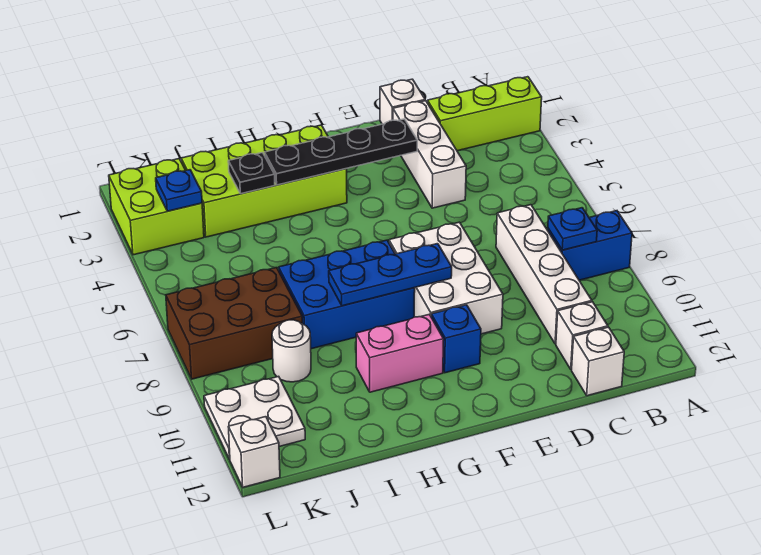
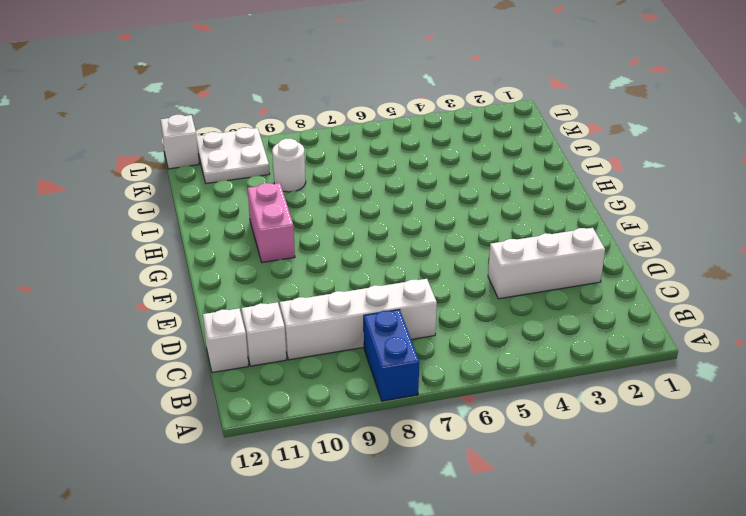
none -> lime brick A2:C2 level 1
none -> white brick D1 level 1
none -> white brick E7:F9 level 1

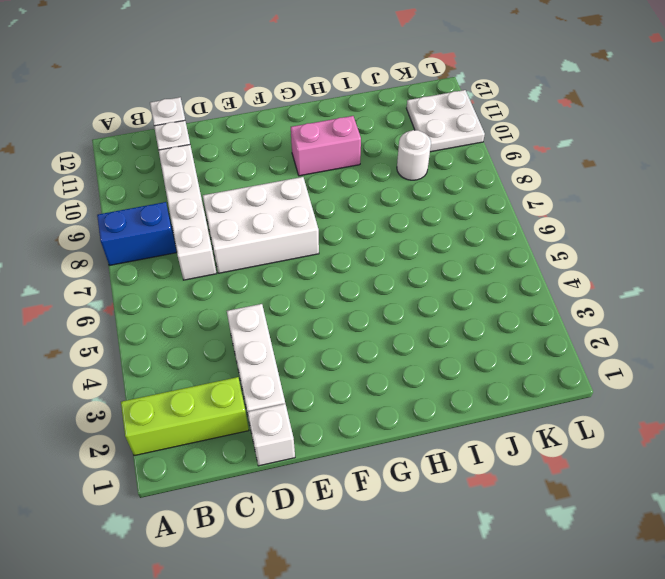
white brick D7:F8 level 1 -> white brick E7:F9 level 1
none -> blue brick F10 level 1
none -> lime brick G2:J3 level 1
none -> blue brick G7:I8 level 1

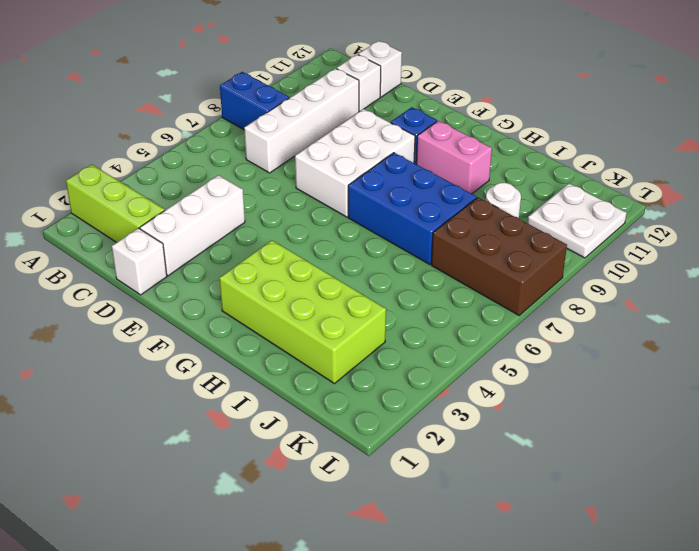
none -> lime brick K2:L3 level 1
none -> white brick L12 level 1
none -> blue plate B8 level 2

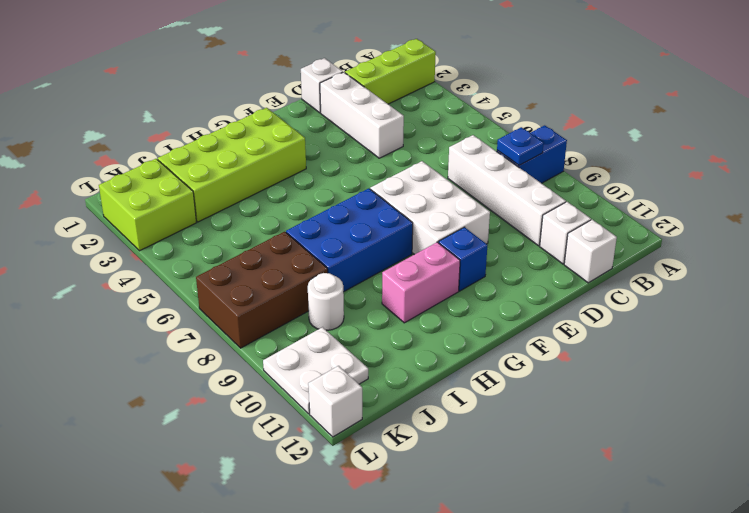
none -> black plate E3:H3 level 2
none -> blue plate F8:H8 level 2
none -> black plate I3 level 2

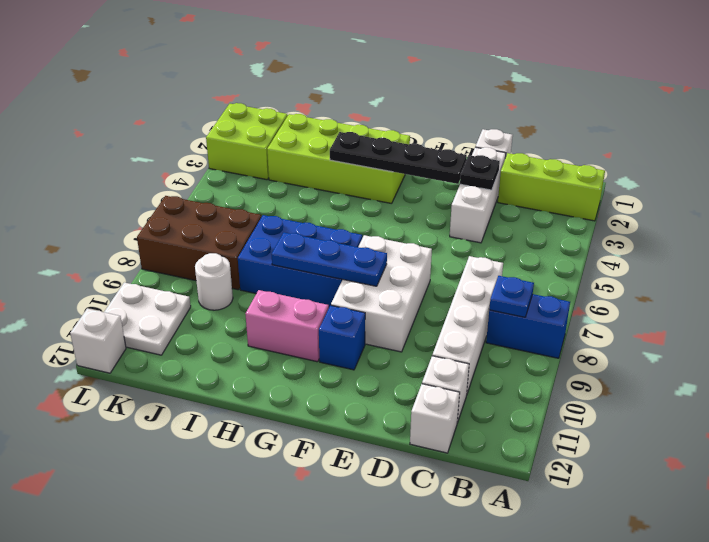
black plate D3 level 2 -> black plate I3 level 2
none -> blue plate K3 level 2

